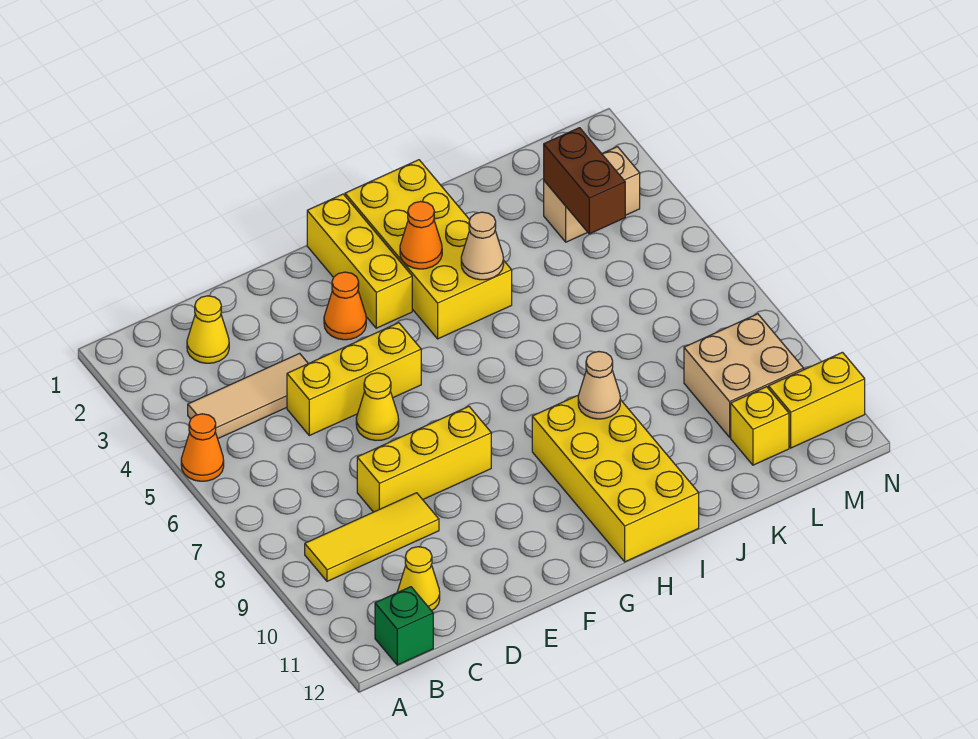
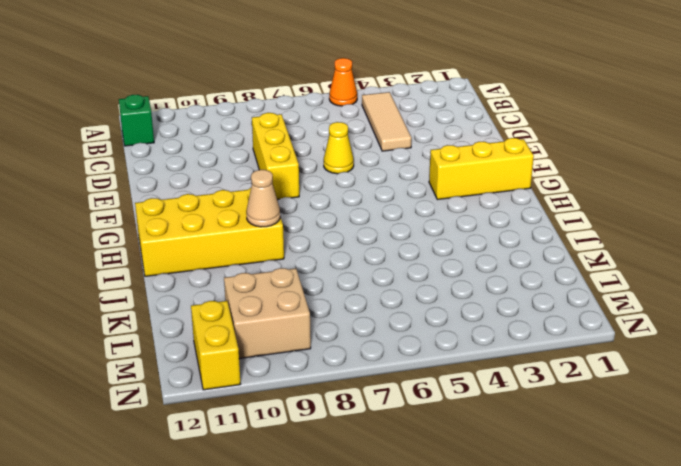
none -> yellow tile B9:D9 level 1
none -> yellow cone C2 level 1
none -> yellow cone C11 level 1

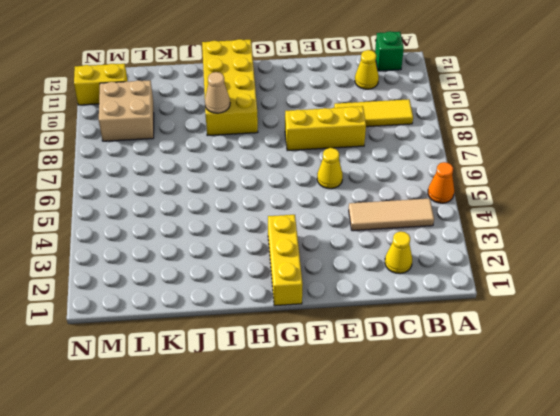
none -> yellow brick D5:F5 level 1
none -> orange cone F3 level 1
none -> yellow brick H1:I4 level 1

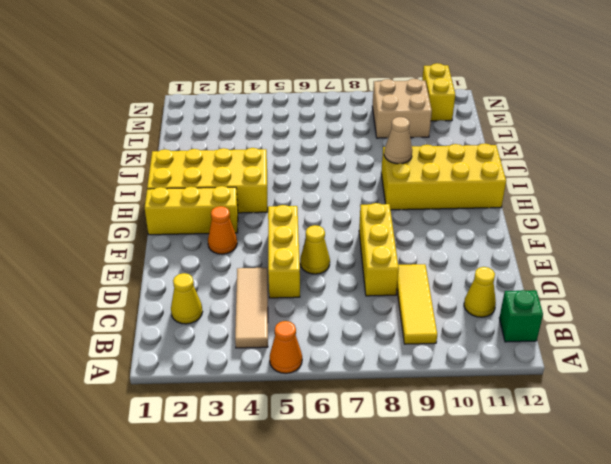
none -> tan brick L3:M3 level 1
none -> yellow brick L11 level 1
none -> orange cone H3 level 2

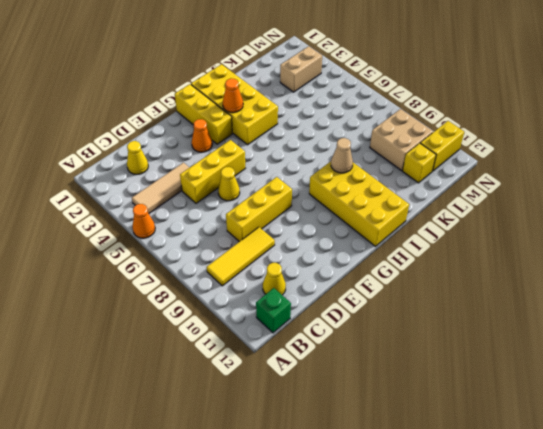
none -> tan cone I4 level 2
none -> brown brick L3:L4 level 2

